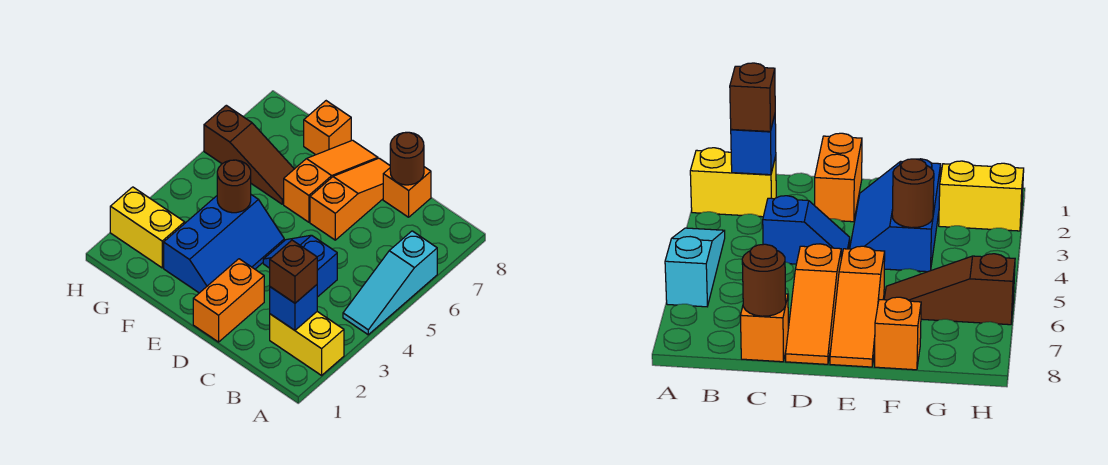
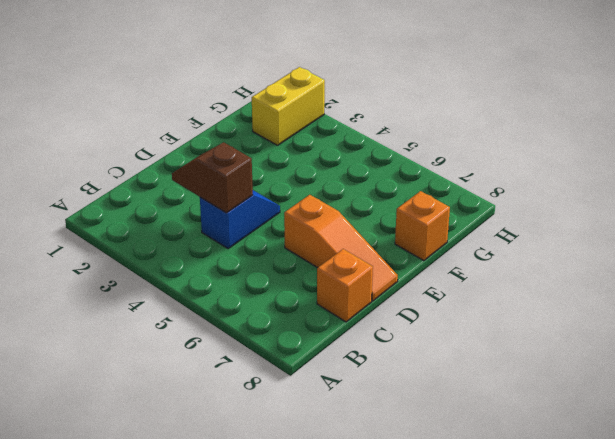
brown slope C3:C4 level 2 top 4 -> none
none -> yellow brick A2:B2 level 1
none -> cyan slope A4:A6 level 1 top 6
none -> orange brick D1:D2 level 1

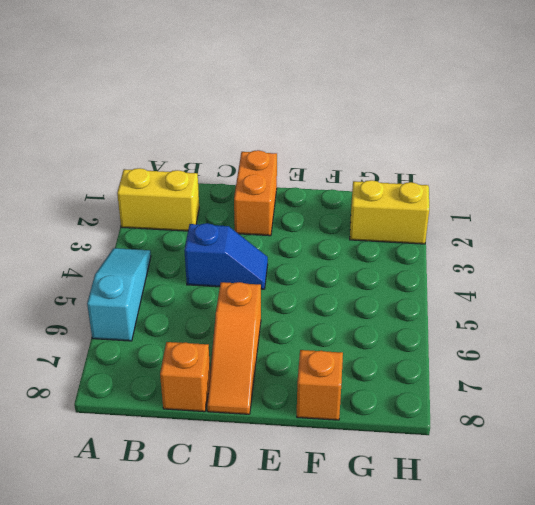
none -> blue slope E2:F4 level 1 top F
none -> orange slope E6:E8 level 1 top 6
none -> brown slope F6:H6 level 1 top H

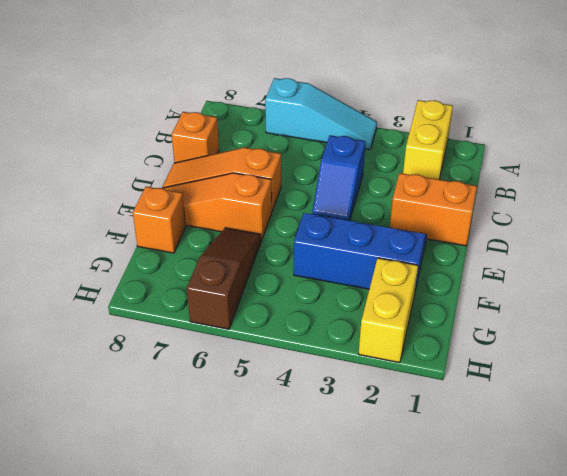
none -> blue brick B2 level 2
none -> brown round brick C8 level 2
none -> brown round brick F4 level 2

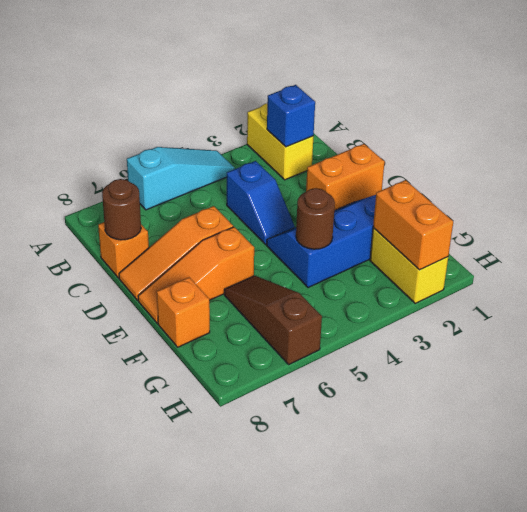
orange brick G2:H2 level 2 -> none
none -> brown brick B2 level 3

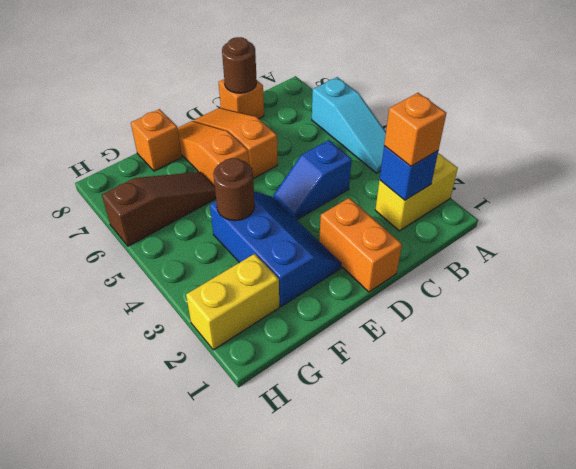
orange brick B2 level 3 -> brown brick B2 level 3

